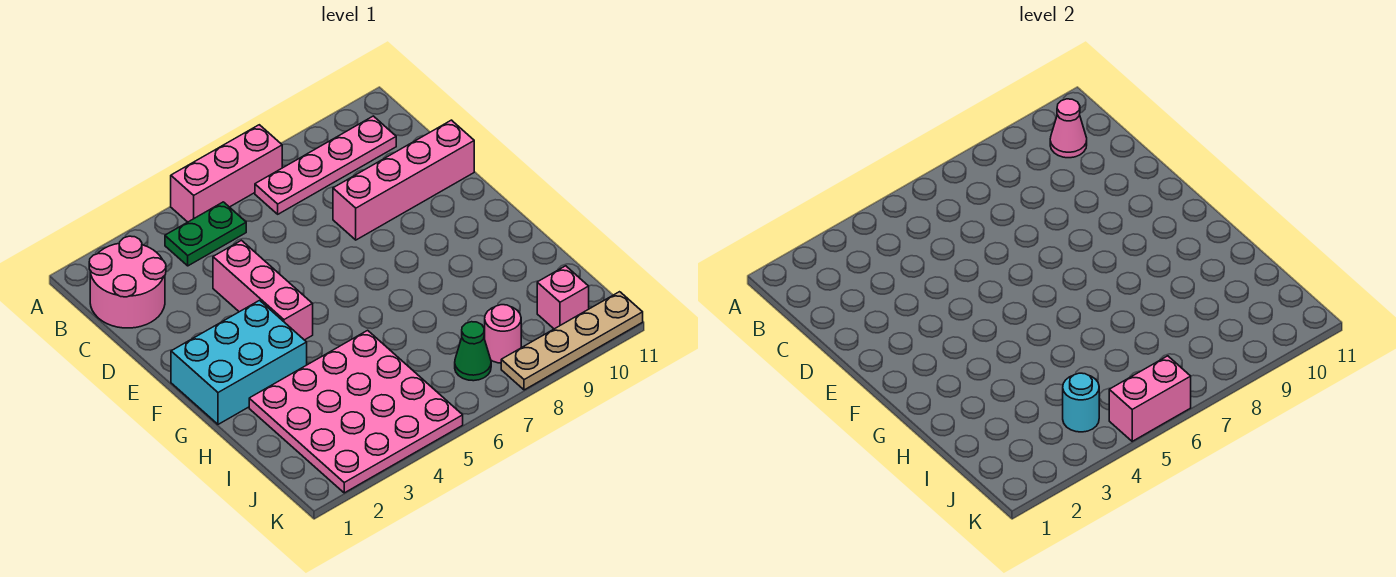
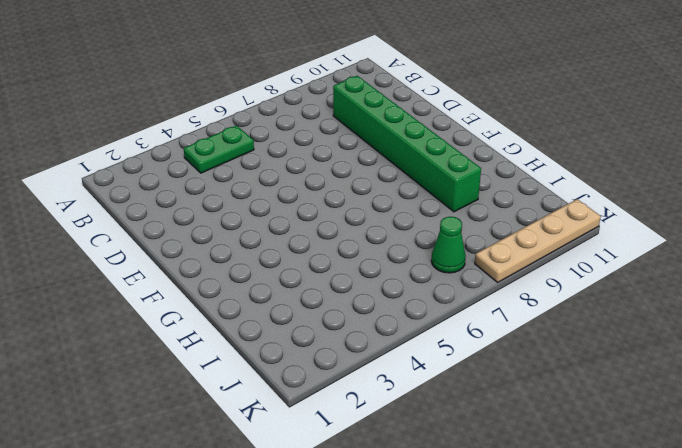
green brick C9:H9 level 1 -> pink brick D8:D11 level 1
none -> pink brick A5:A7 level 1
none -> pink round brick B1:C2 level 1
none -> pink plate B7:B10 level 1

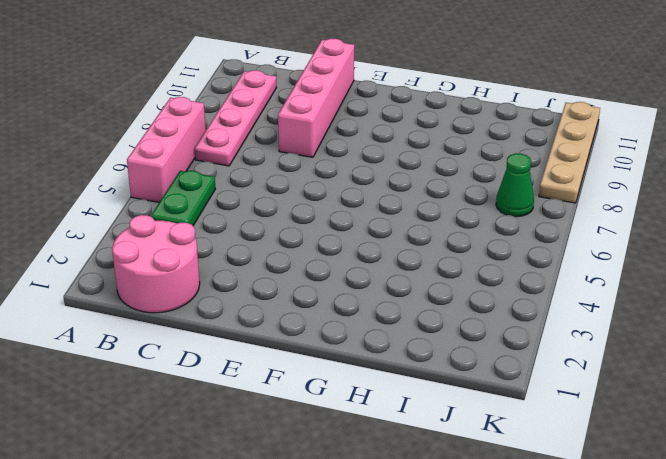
none -> pink brick D4:F4 level 1
none -> cyan brick F1:G3 level 1
none -> pink plate H2:K5 level 1

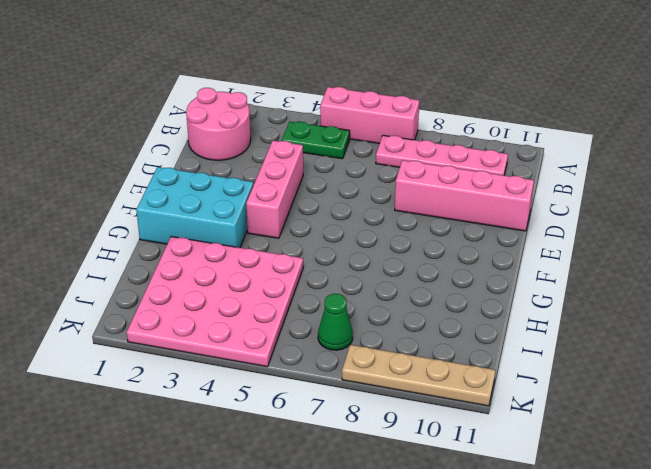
none -> pink round brick J8 level 1
none -> pink brick J10 level 1
none -> pink cone B10 level 2

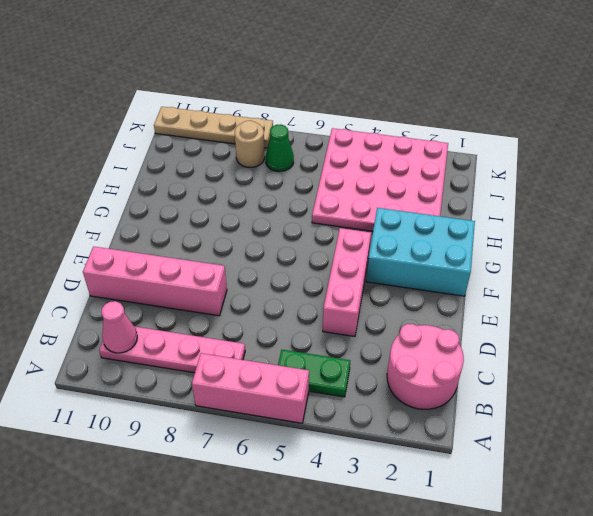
tan round brick J8 level 1 -> pink round brick J8 level 1
none -> pink brick J10 level 1
none -> cyan round brick J4 level 2
none -> pink brick K5:K6 level 2

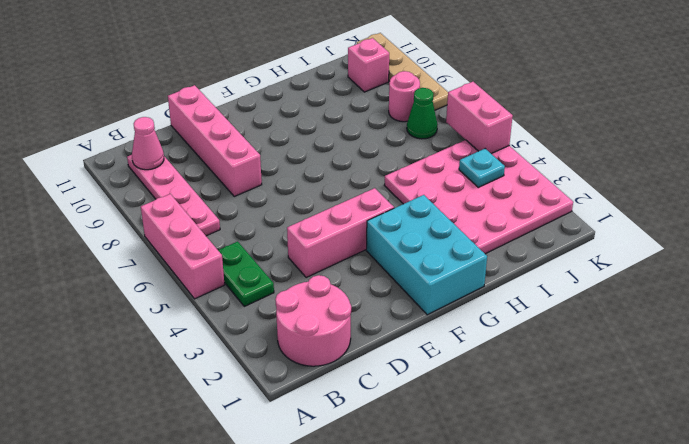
cyan plate J4 level 2 -> cyan round brick J4 level 2

